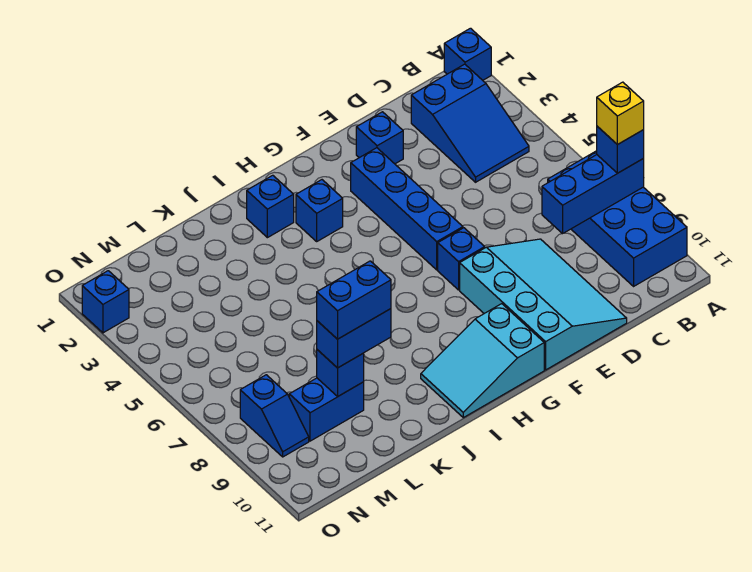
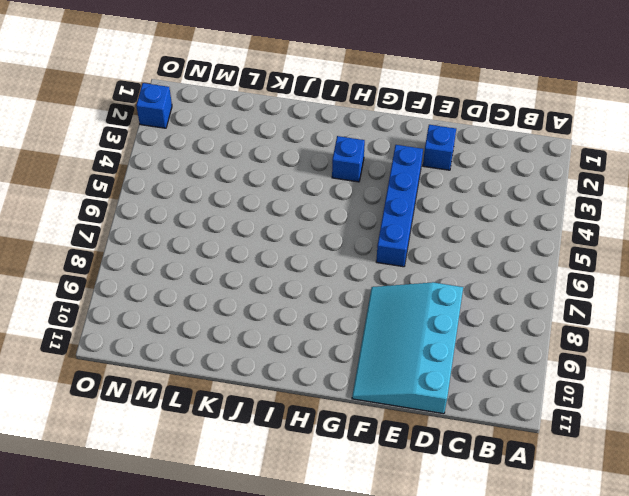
cyan slope D8:F11 level 1 top D -> cyan slope D8:F11 level 1 top F
none -> blue brick A1 level 1
none -> blue brick A7:B10 level 1
none -> blue slope B2:C4 level 1 top 2

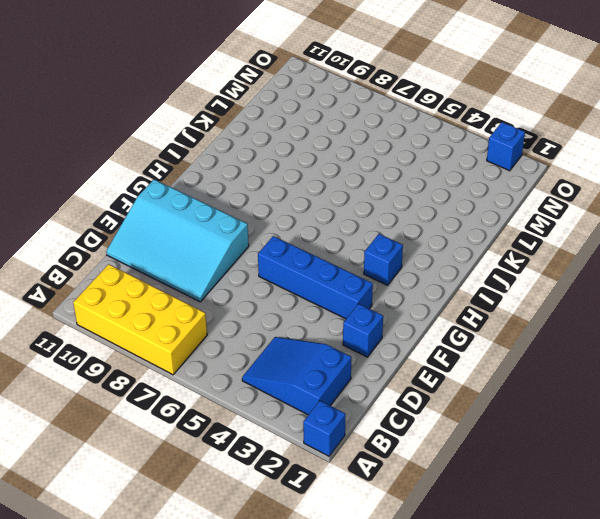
yellow brick A7:B10 level 1 -> blue brick A7:B10 level 1
none -> blue brick F7 level 1
none -> cyan slope G10:I11 level 1 top G
none -> blue brick I2 level 1

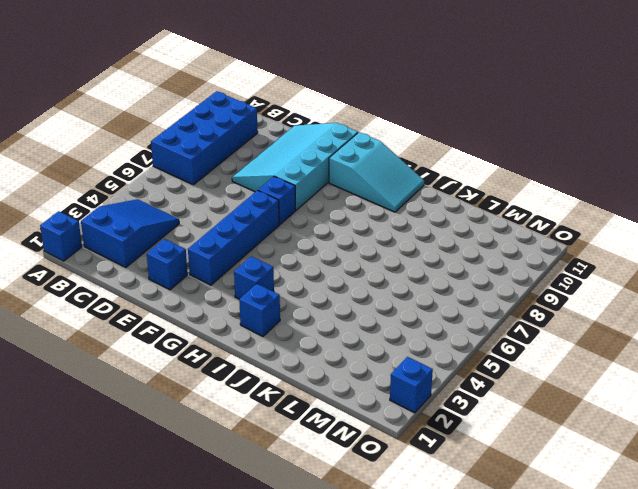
none -> blue brick L9:M9 level 1
none -> blue slope N8:N9 level 1 top 8
none -> blue brick A8:C8 level 2

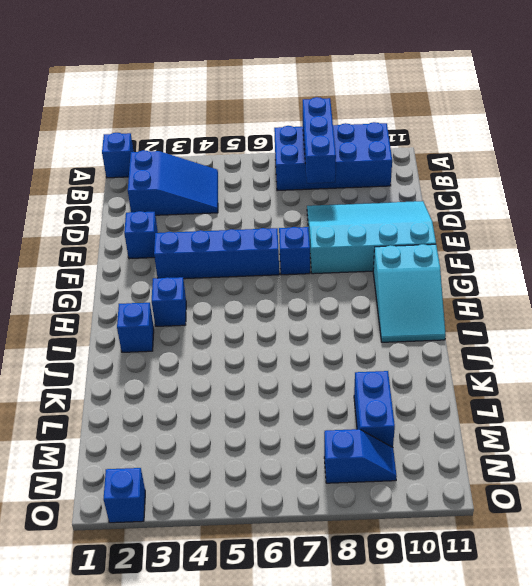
none -> blue brick L9 level 2
none -> blue brick A8 level 3
none -> blue brick K9:L9 level 3

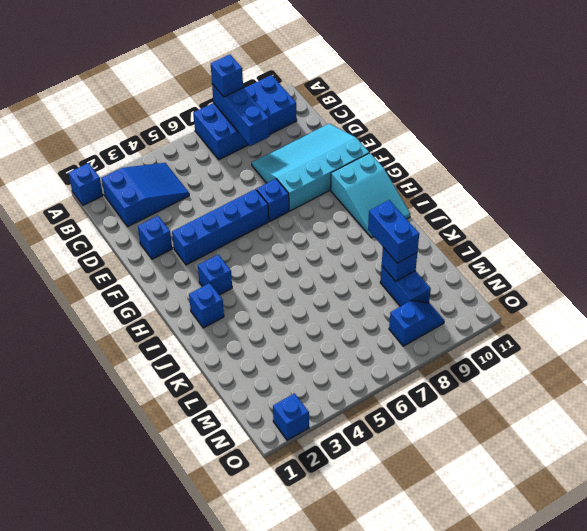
none -> yellow brick A8 level 4
none -> blue brick K9:L9 level 4

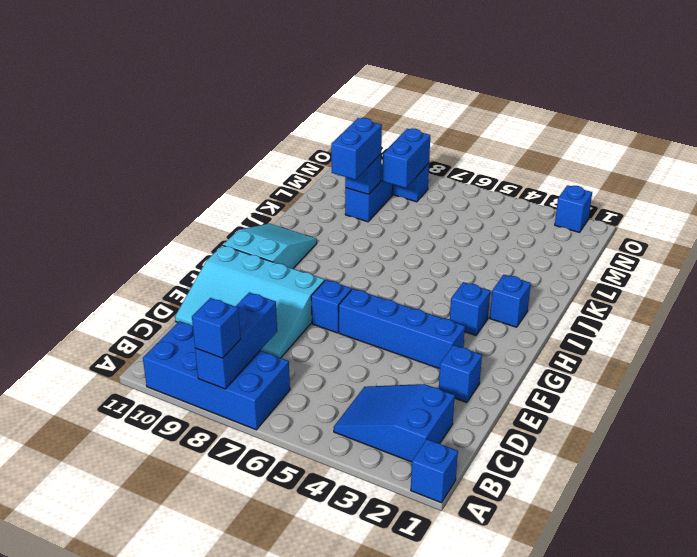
blue brick M8:N8 level 2 -> blue brick K9:L9 level 4
none -> yellow brick A8 level 4

